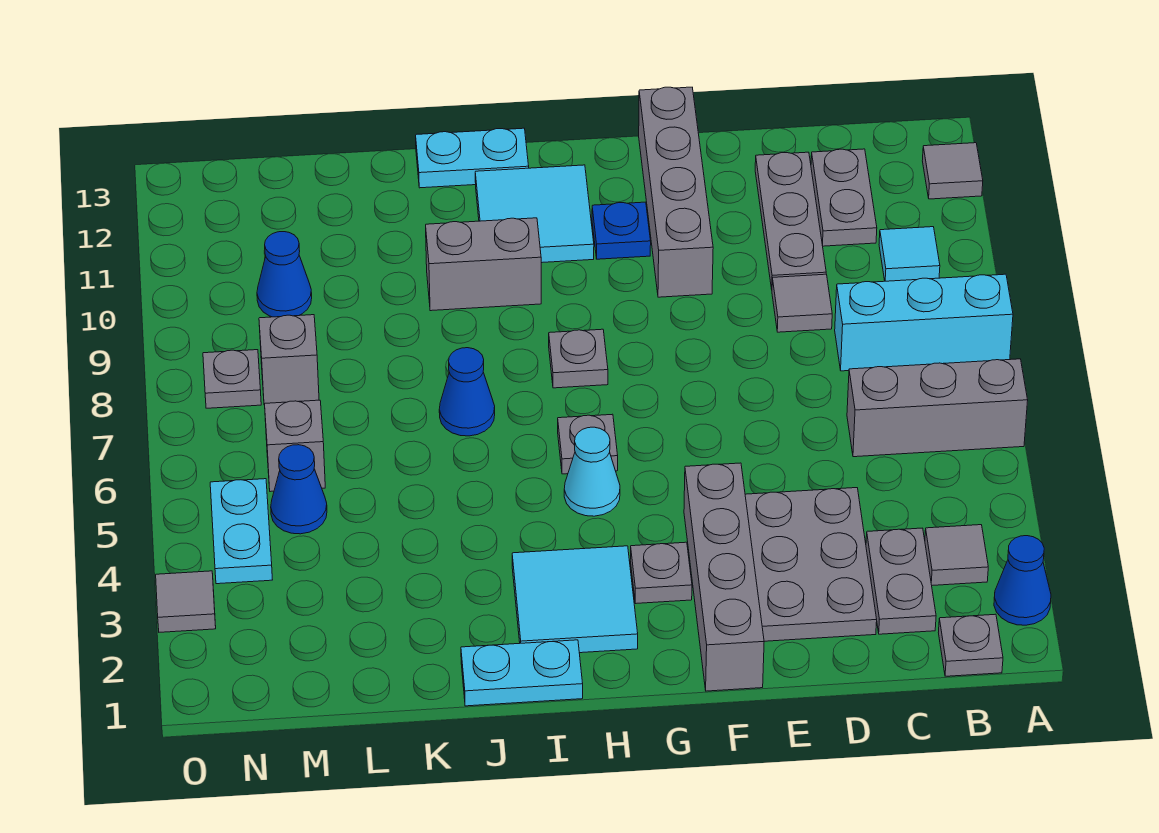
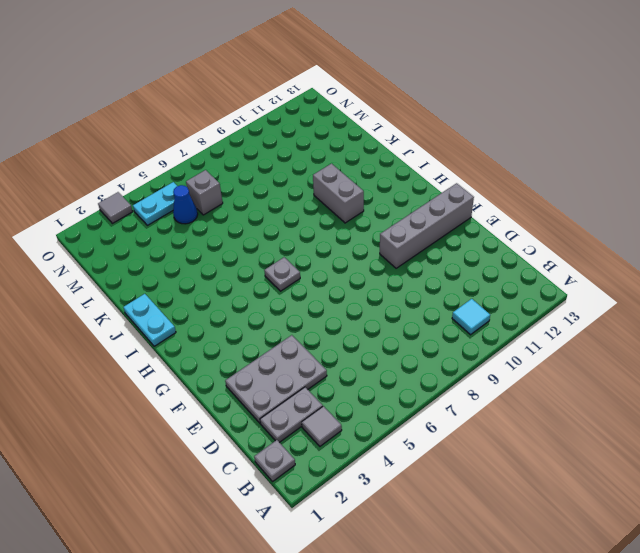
none -> blue cone A2 level 1
none -> grey brick A6:C6 level 1
none -> cyan brick A8:C8 level 1
none -> grey tile A12 level 1

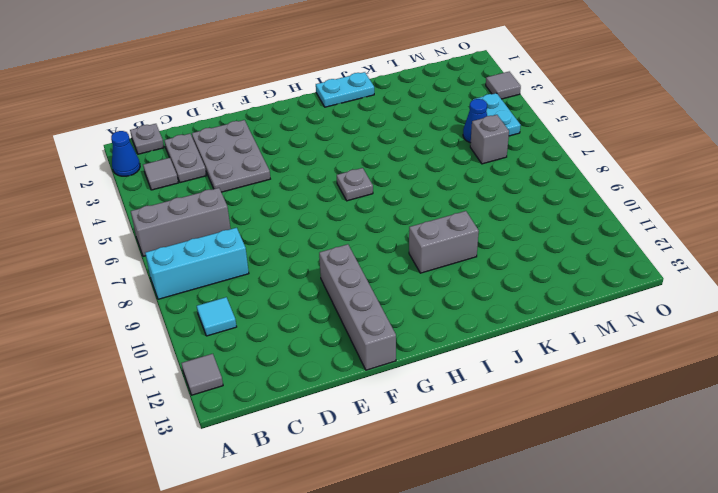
none -> grey plate C11:C12 level 1
none -> grey tile D9 level 1
none -> grey plate D10:D12 level 1
none -> grey brick F1:F4 level 1

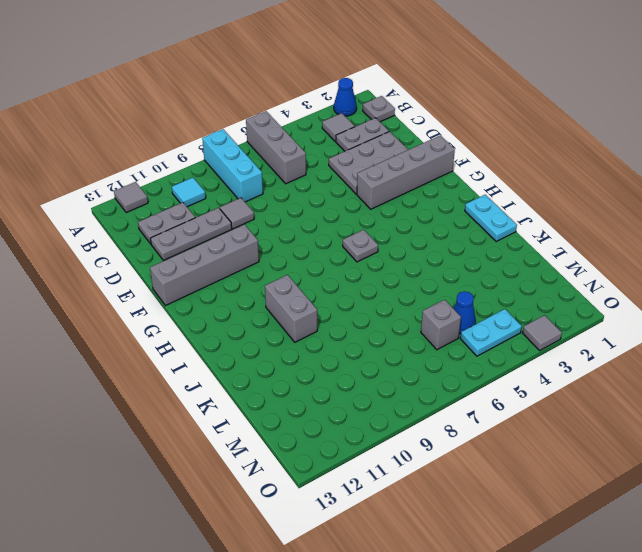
none -> grey plate G3 level 1
none -> blue plate G11 level 1
none -> cyan tile H2:I3 level 1
none -> cyan cone H5 level 1

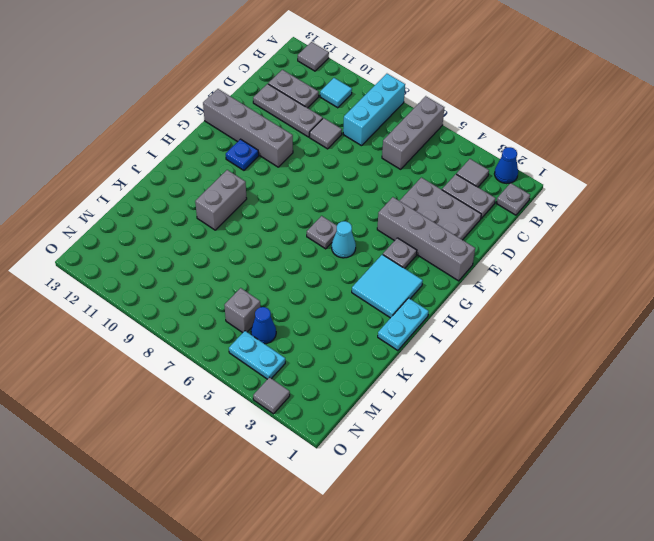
none -> grey plate H8 level 1
none -> cyan tile H11:I12 level 1
none -> cyan plate I13:J13 level 1
none -> blue cone J7 level 1

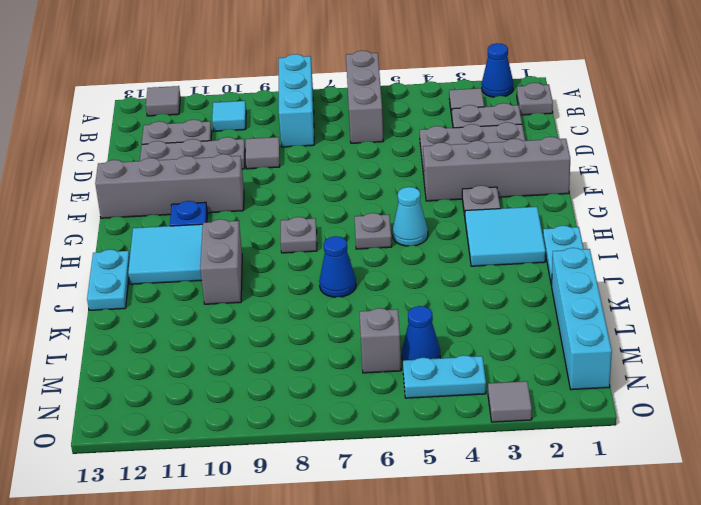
cyan brick K1:N1 level 1 -> none
none -> grey brick M8 level 1
none -> blue cone M10 level 1
none -> grey plate N8 level 1

